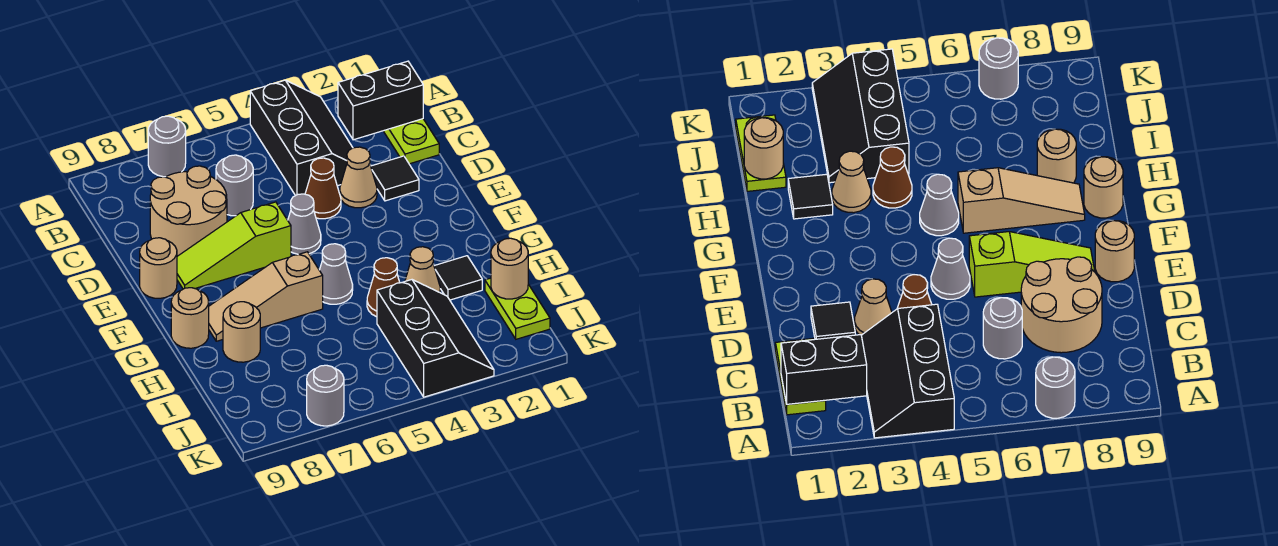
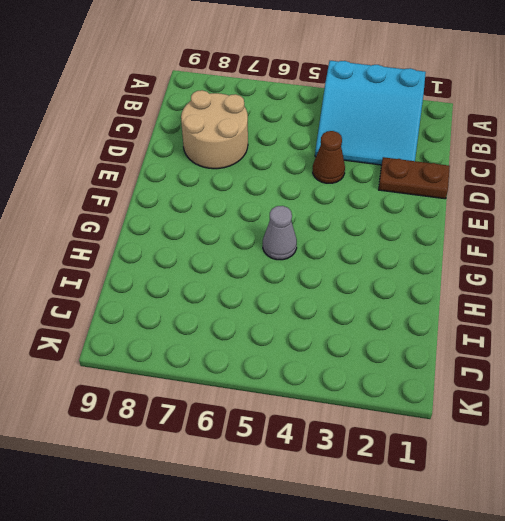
cyan slope A2:C4 level 1 top A -> black slope A3:C4 level 1 top 4
brown plate D1:D2 level 1 -> black tile D2 level 1
none -> grey round brick A7 level 1
none -> lime plate B1:C1 level 1
none -> grey round brick C6 level 1

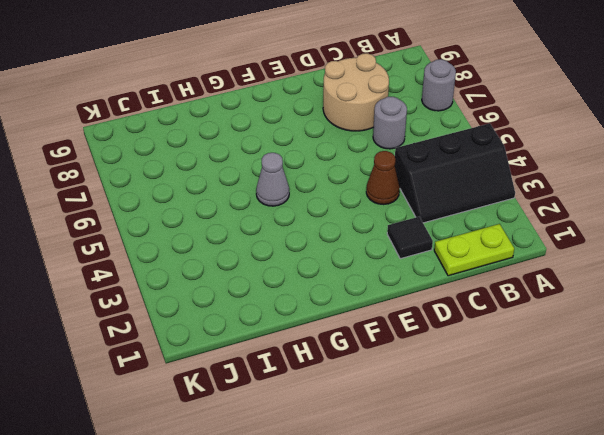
none -> tan cone D3 level 1
none -> grey cone E5 level 1
none -> lime slope E6:E8 level 1 top 6

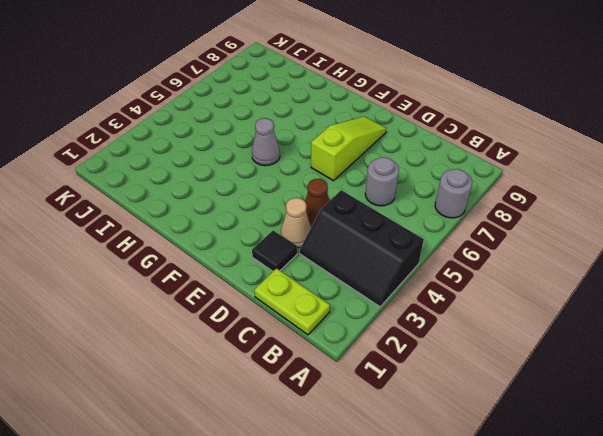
none -> tan round brick C7:D8 level 1
none -> grey cone E5 level 1
none -> tan round brick E9 level 1

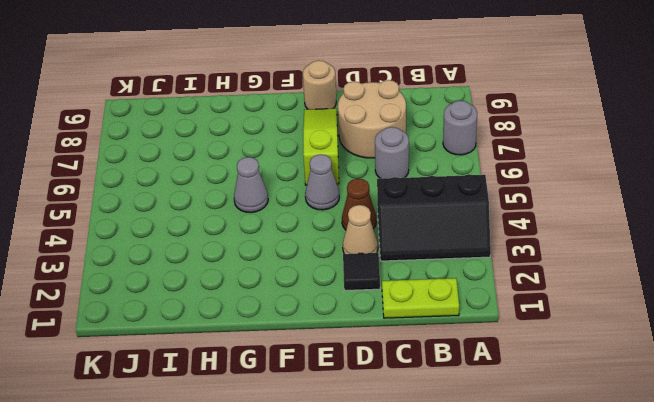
none -> tan slope G6:G8 level 1 top 6
none -> tan round brick G9 level 1
none -> black tile H2 level 1

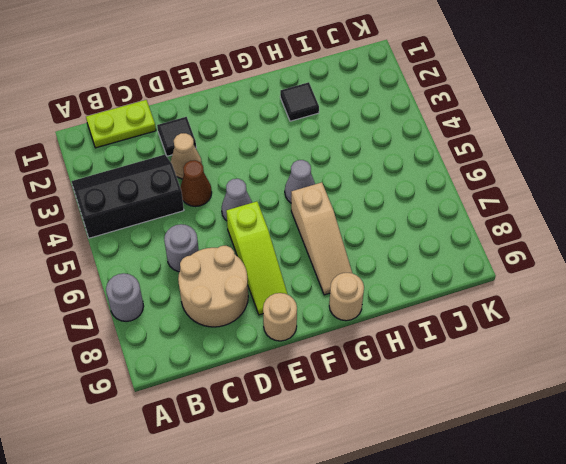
none -> tan cone H3 level 1
none -> brown cone H4 level 1
none -> tan round brick H8 level 1

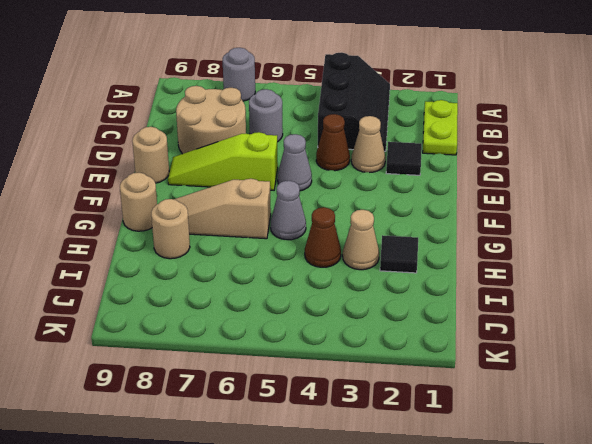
none -> lime plate I1:J1 level 1
none -> black slope I3:K4 level 1 top 4
none -> grey round brick K7 level 1

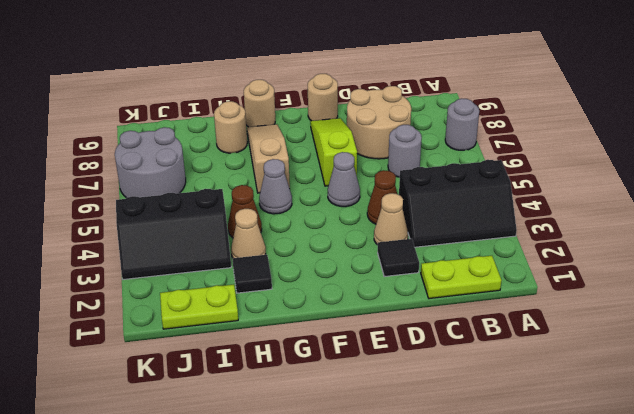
grey round brick J6:K7 level 1 -> grey round brick K7 level 1
none -> black brick B1:B2 level 2
none -> tan round brick I1 level 2

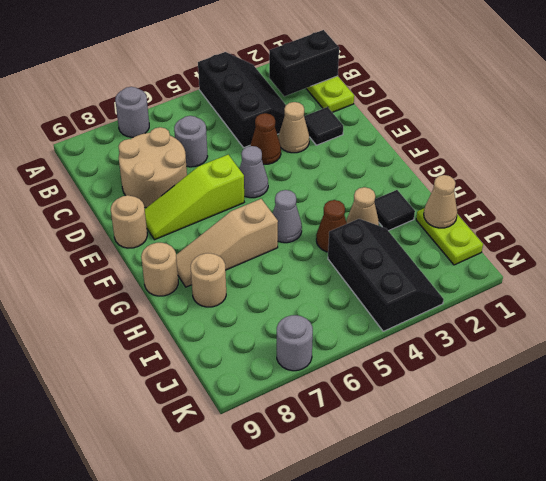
tan cone I1 level 2 -> tan round brick I1 level 2

